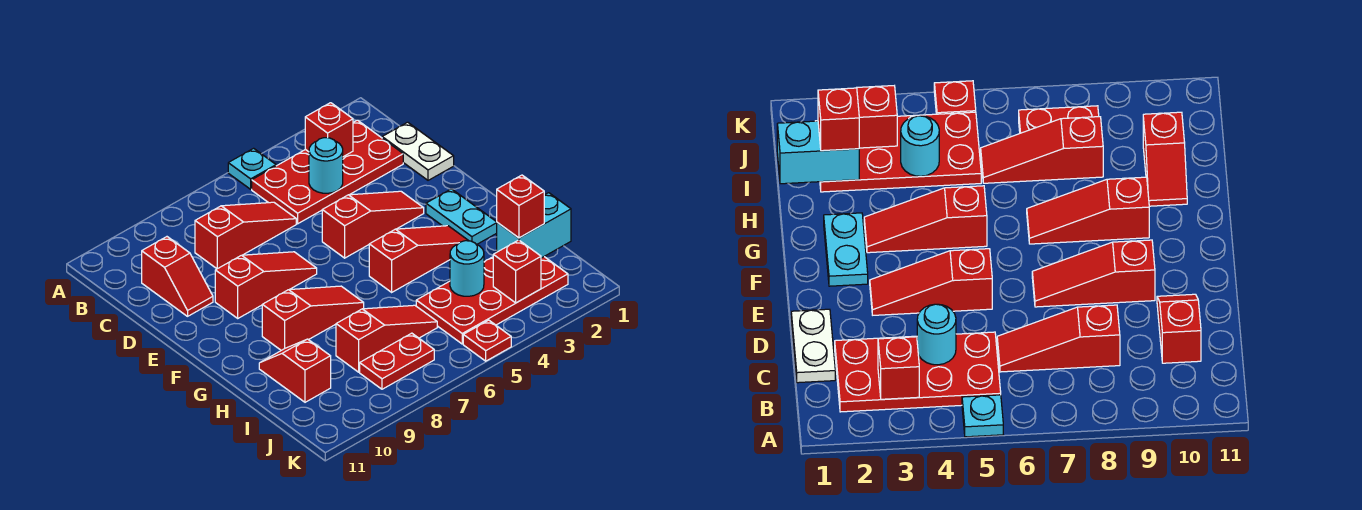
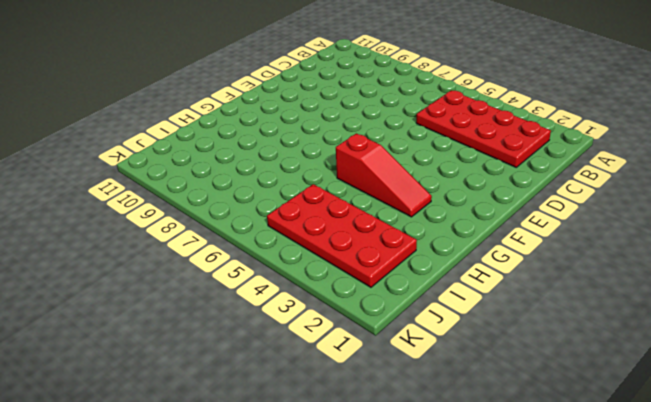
none -> cyan plate A5 level 1
none -> white plate C1:D1 level 1
none -> red slope C6:C8 level 1 top 8

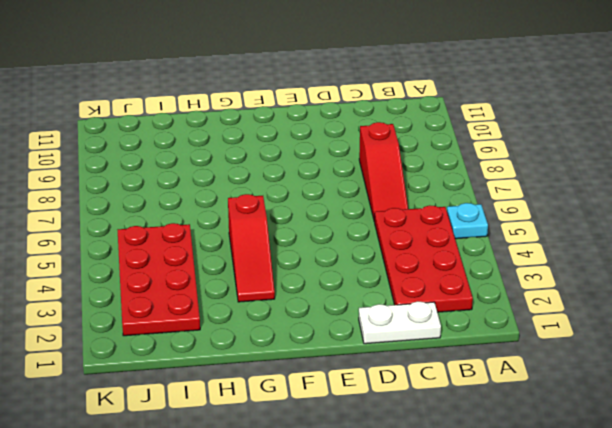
none -> red slope C10:D10 level 1 top C
none -> red slope E3:E5 level 1 top 5
none -> red slope E7:E9 level 1 top 9

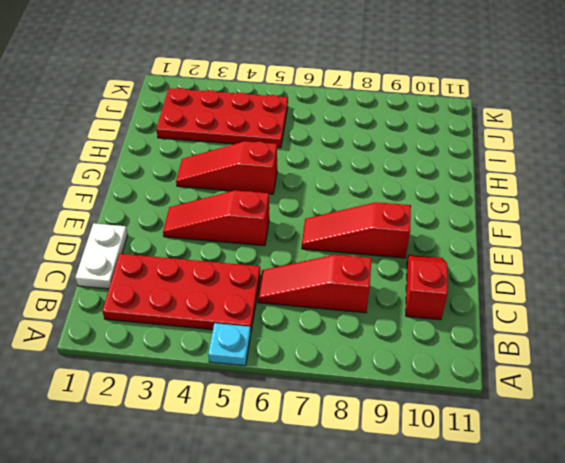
none -> cyan plate F2:G2 level 1
none -> red slope G7:G9 level 1 top 9
none -> red slope H10:I10 level 1 top I

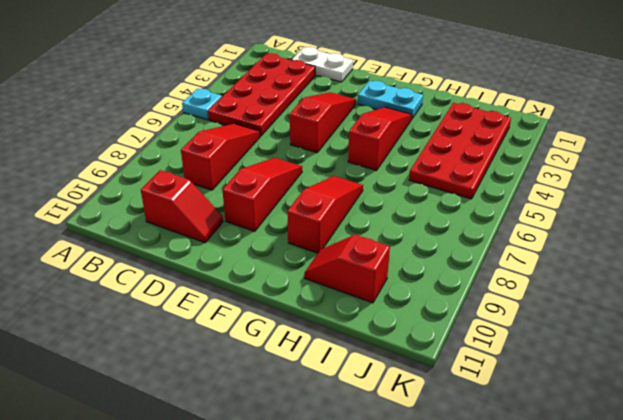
none -> red slope I6:I8 level 1 top 8
none -> red plate J7:J8 level 1
none -> red plate K5 level 1

